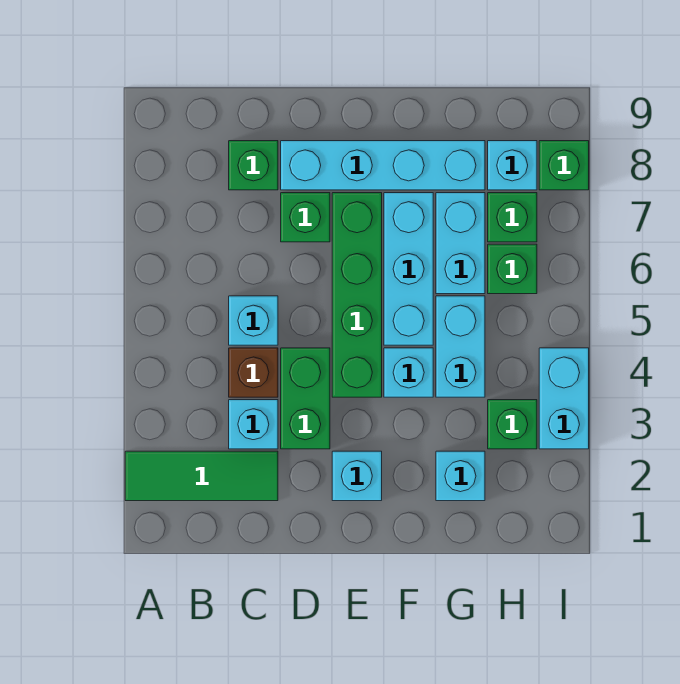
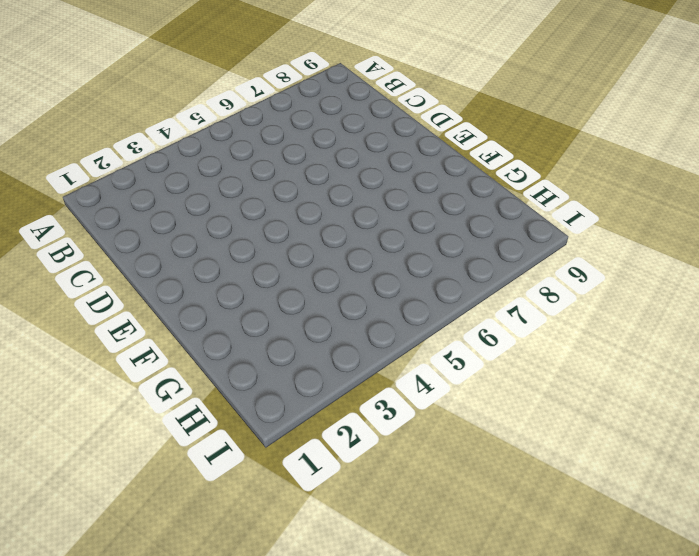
none -> green tile A2:C2 level 1
none -> cyan brick C3 level 1
none -> brown brick C4 level 1

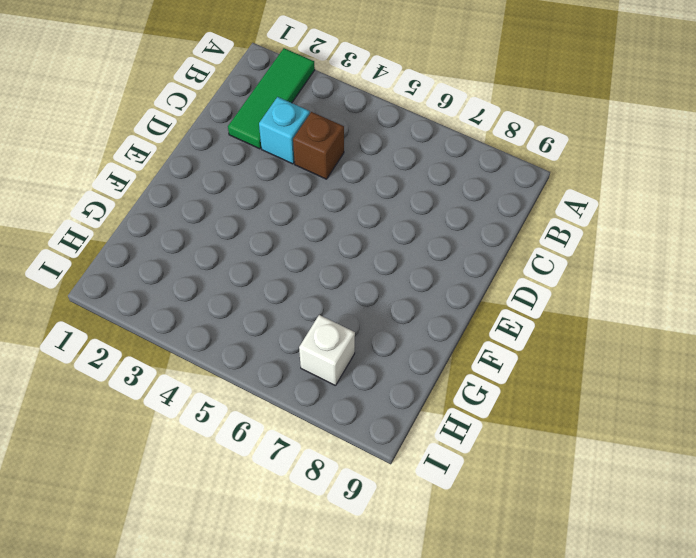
white brick H7 level 1 -> green brick H7 level 1
none -> cyan brick C5 level 1
none -> green brick C8 level 1
none -> green brick D3:D4 level 1

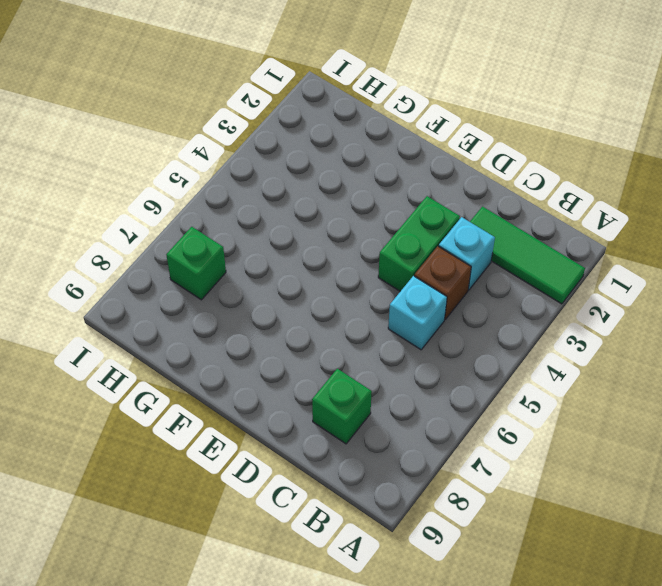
none -> green brick D7 level 1
none -> cyan brick D8:G8 level 1
none -> cyan brick E2 level 1

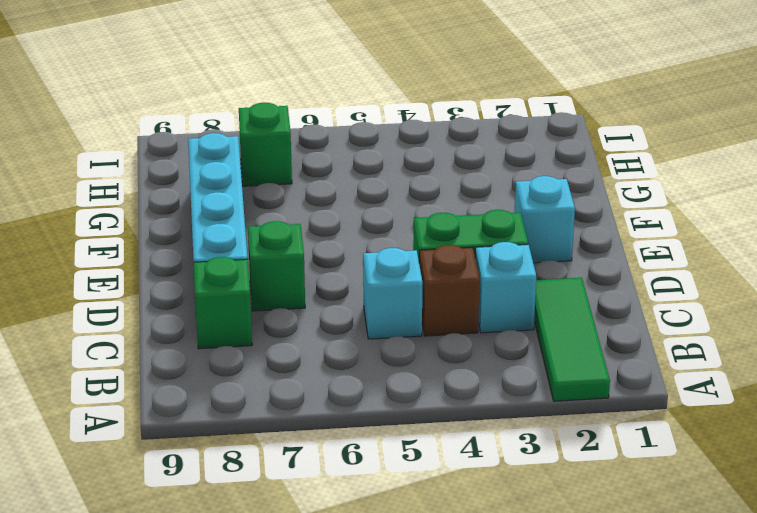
none -> green brick E4:E7 level 1
none -> cyan brick F4 level 1
none -> cyan brick F5:F7 level 1

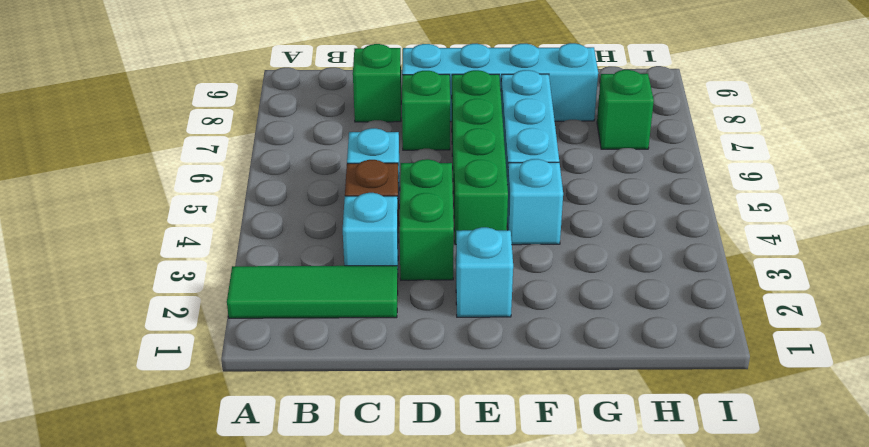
none -> cyan brick G2 level 1
none -> cyan brick G4:G5 level 1
none -> cyan brick G6:G7 level 1

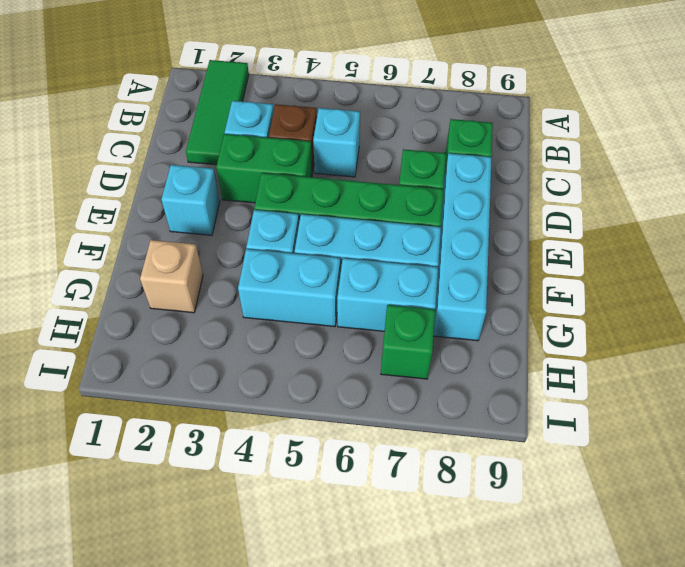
tan brick G2 level 1 -> cyan brick G2 level 1
none -> green brick H3 level 1
none -> green brick H6 level 1
none -> cyan brick H8 level 1

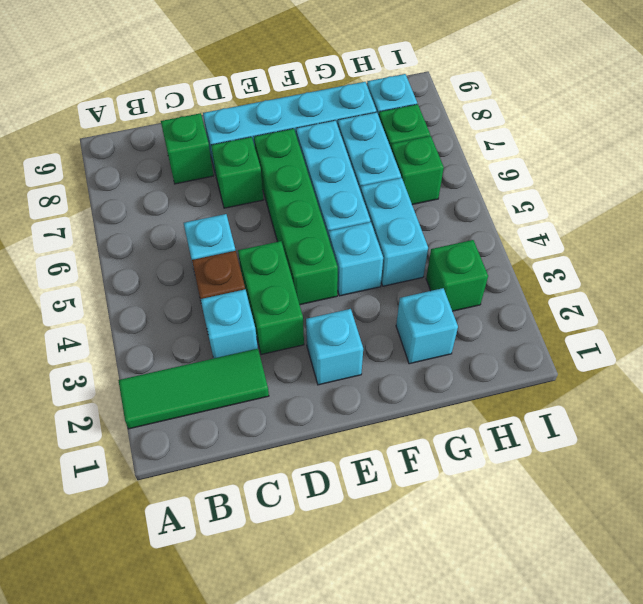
none -> cyan brick I3:I4 level 1
none -> green brick I8 level 1

